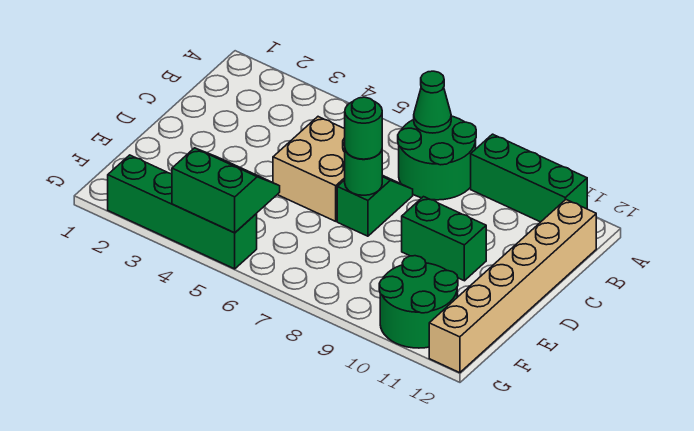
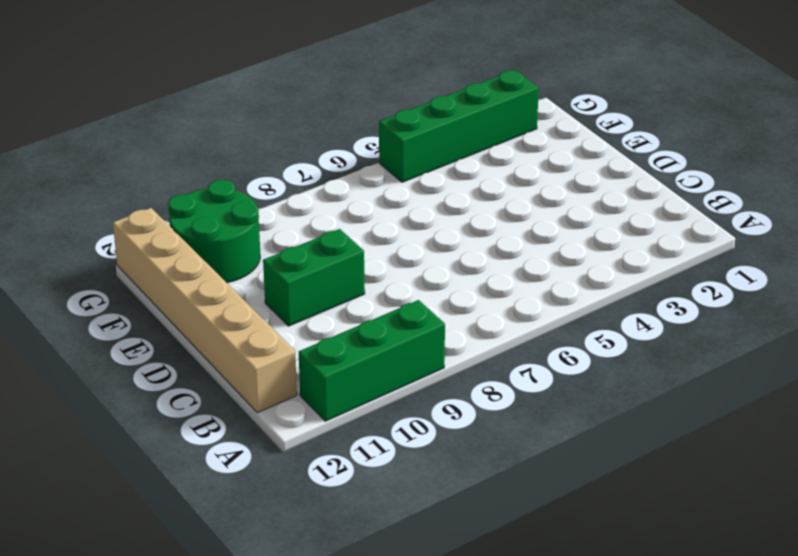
none -> green round brick A7:B8 level 1
none -> tan brick C5:D6 level 1
none -> green slope C7:D7 level 1 top D

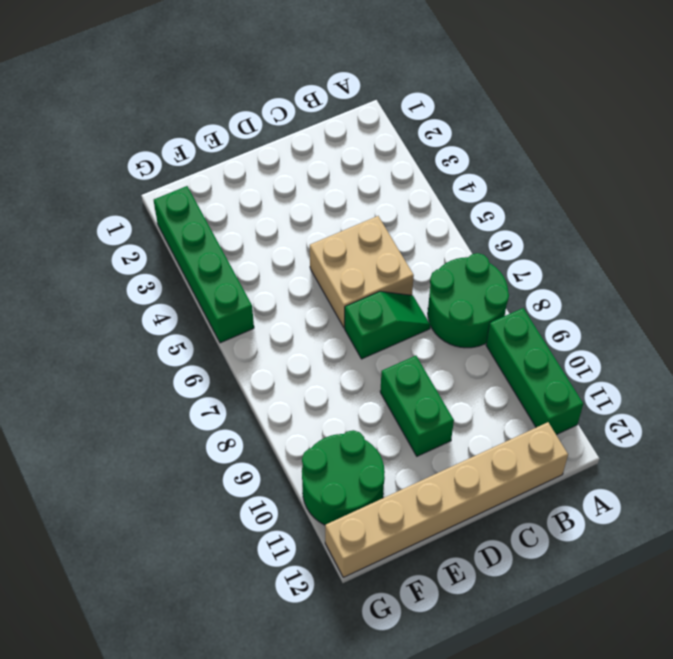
none -> green cone A7 level 2
none -> green round brick D7 level 2
none -> green slope F4:G5 level 2 top G

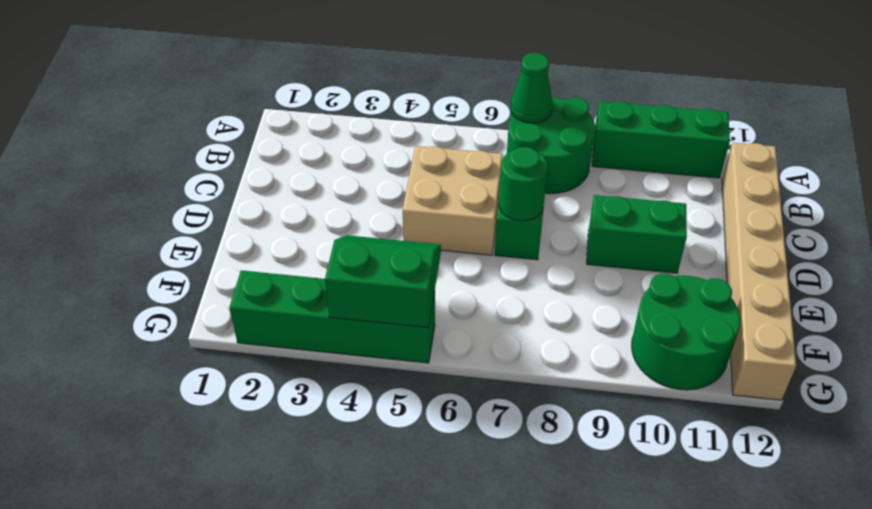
none -> green round brick D7 level 3

